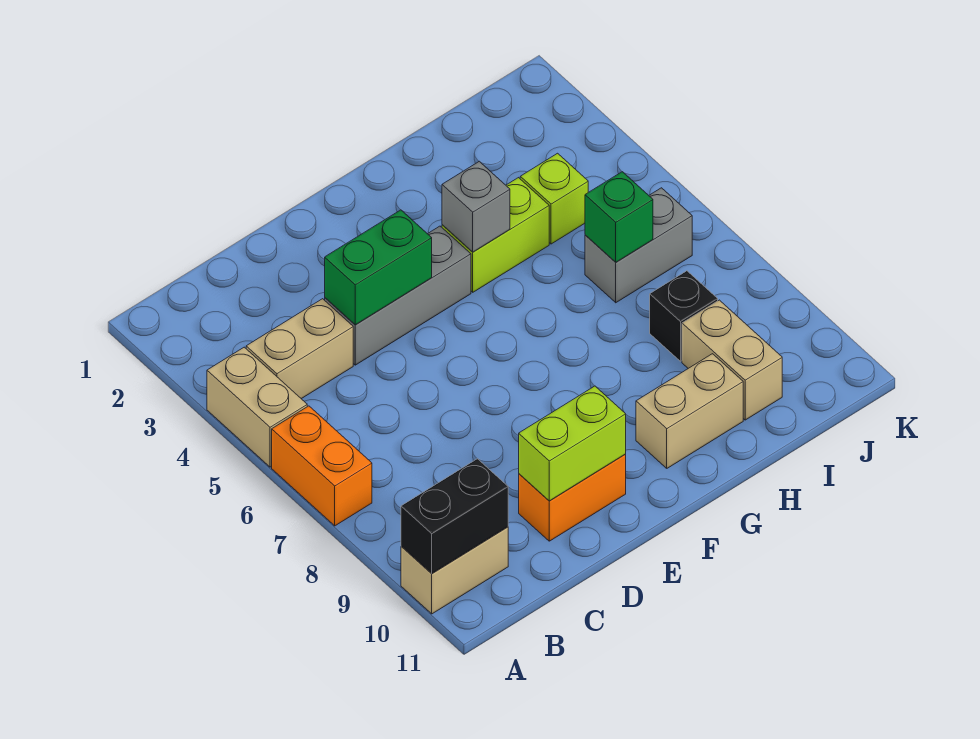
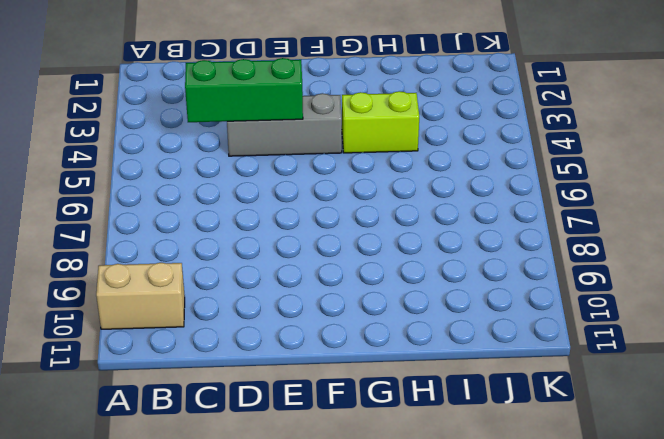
green brick C4:E4 level 2 -> green brick D4:E4 level 2
none -> tan brick A4:A5 level 1
none -> orange brick A6:A7 level 1
none -> tan brick B4:C4 level 1

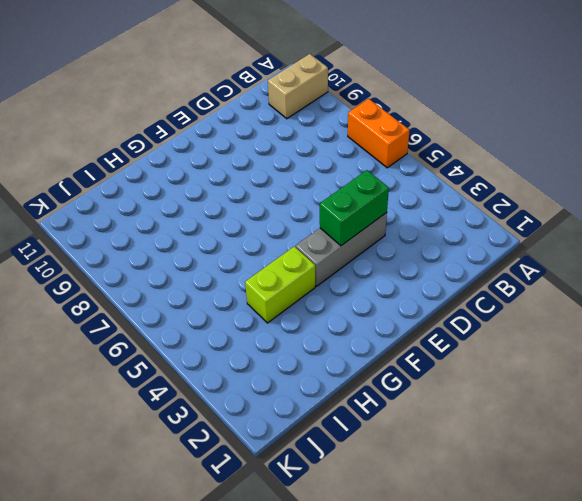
none -> tan brick A4:A5 level 1
none -> tan brick B4:C4 level 1
none -> orange brick D10:E10 level 1

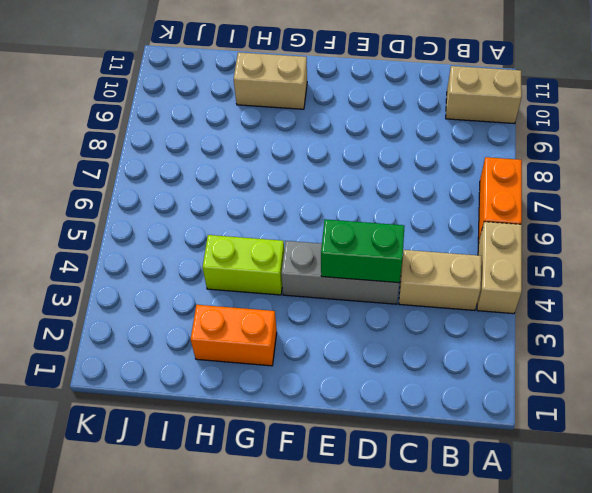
orange brick G2:H2 level 1 -> orange brick D10:E10 level 1
none -> lime brick I4 level 1
none -> grey brick I6:J6 level 1
none -> black brick I8 level 1

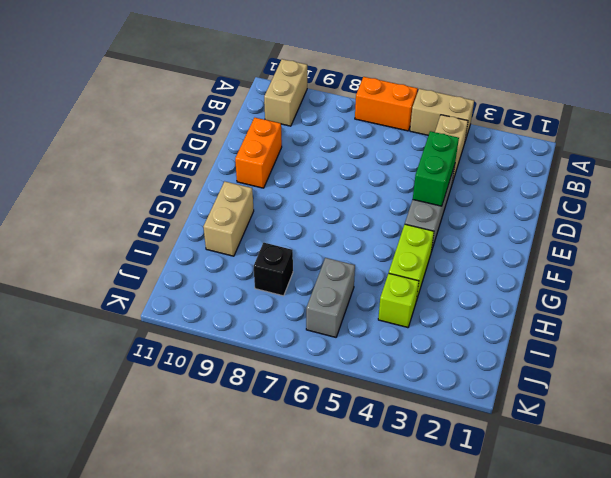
none -> tan brick I9:I10 level 1
none -> black brick A10:B10 level 2
none -> lime brick D10:E10 level 2

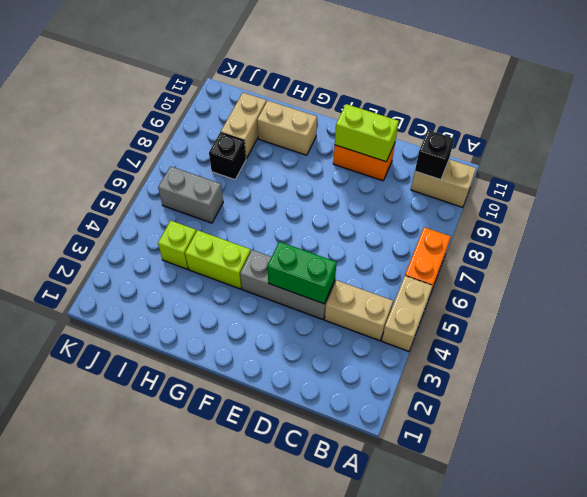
black brick B10 level 2 -> black brick A10:B10 level 2
none -> grey brick G4 level 2
none -> green brick I6 level 2

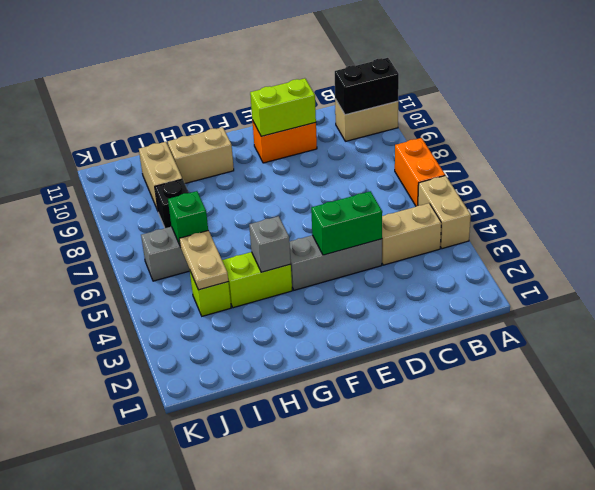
tan plate I4:I5 level 2 -> none

